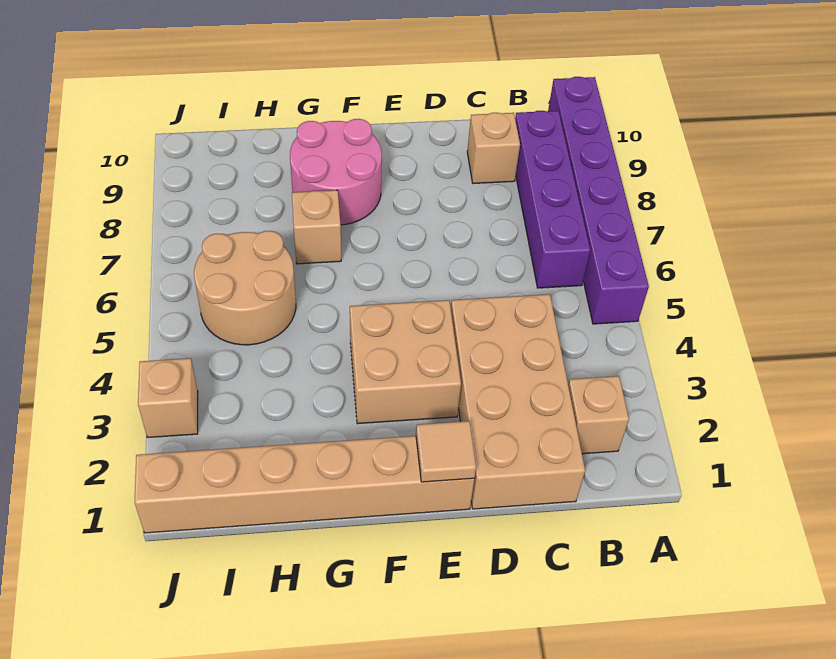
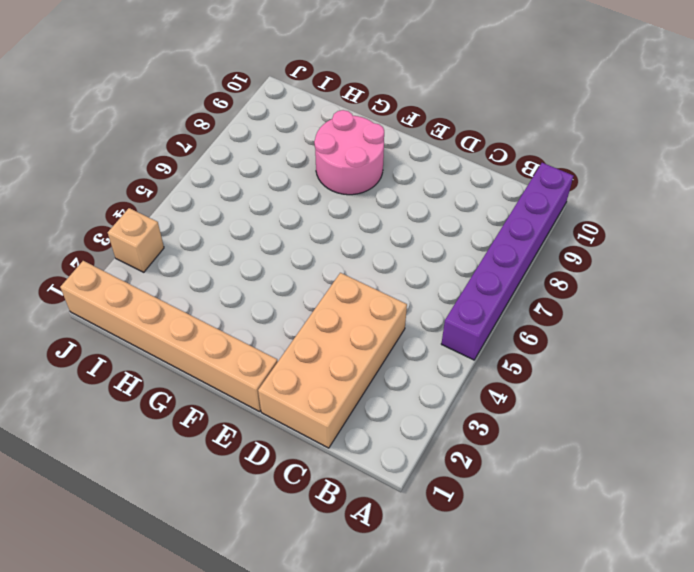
none -> tan brick B2 level 1
none -> purple brick B6:B9 level 1
none -> tan brick C9 level 1

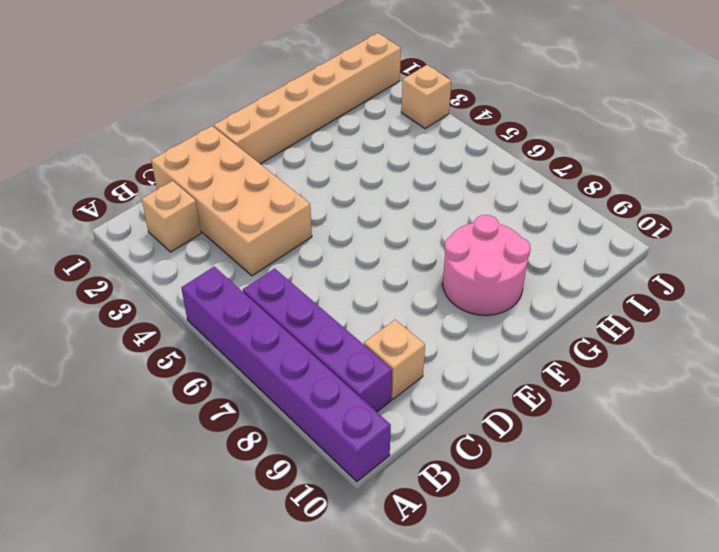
none -> tan brick E3:F4 level 1
none -> tan brick G7 level 1
none -> tan round brick H5:I6 level 1

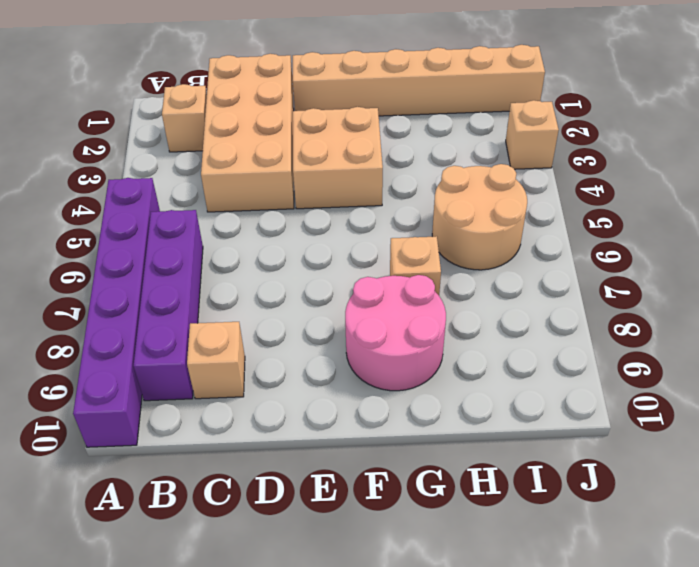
none -> tan tile E1 level 2

